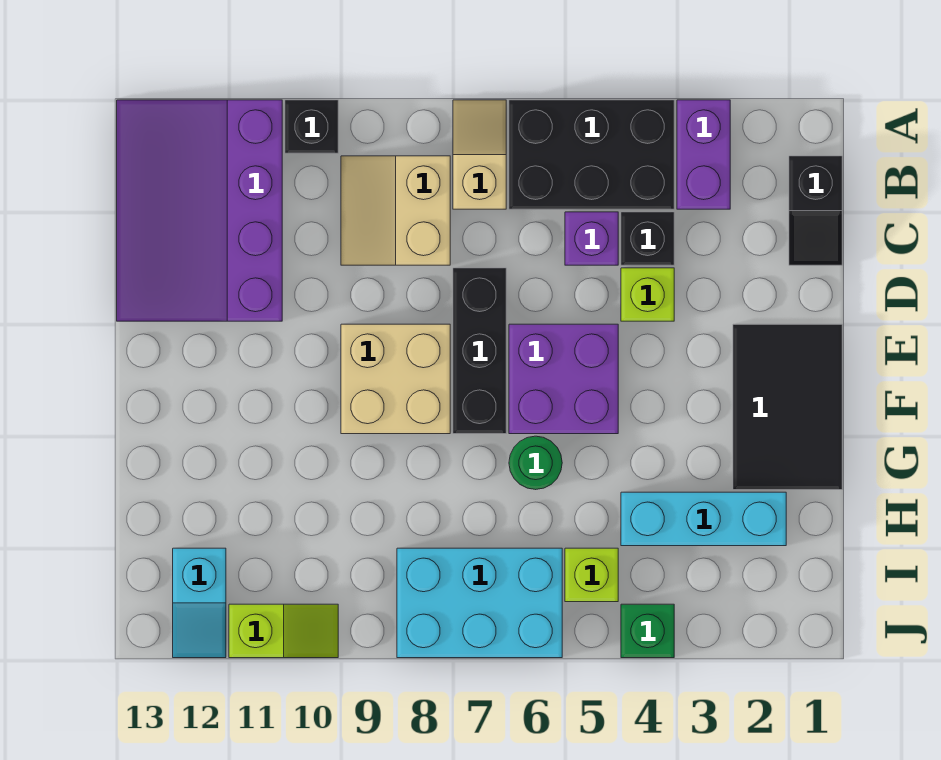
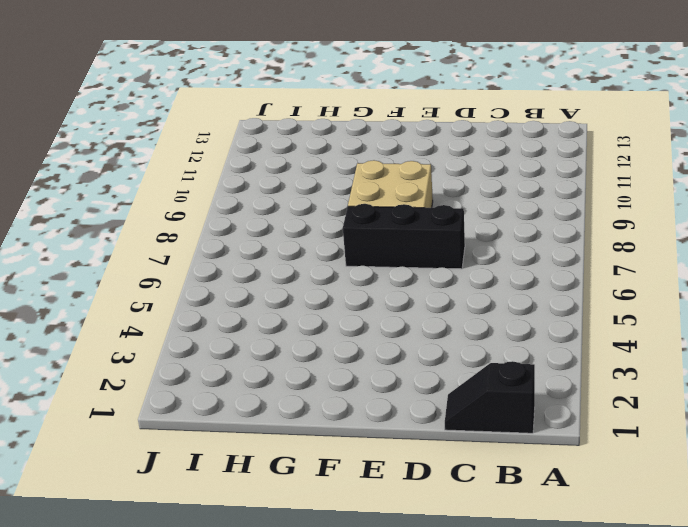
none -> purple brick A3:B3 level 1
none -> black brick A4:B6 level 1
none -> tan slope A7:B7 level 1 top B

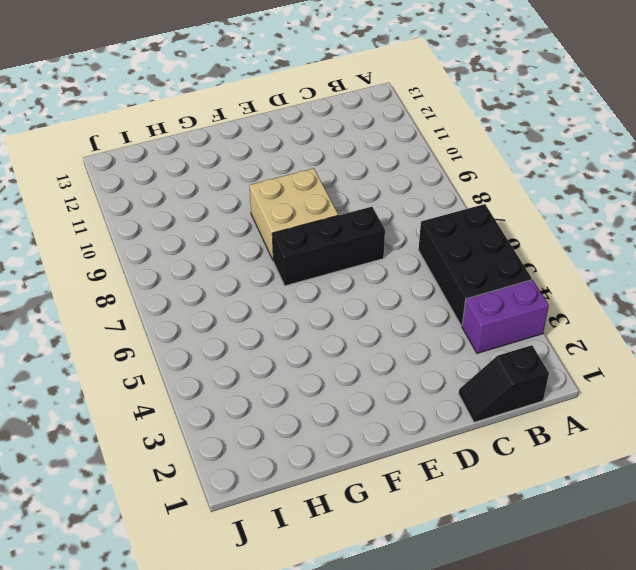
none -> tan slope A7:B7 level 1 top B
none -> black brick A10 level 1
none -> purple slope A11:D13 level 1 top 11

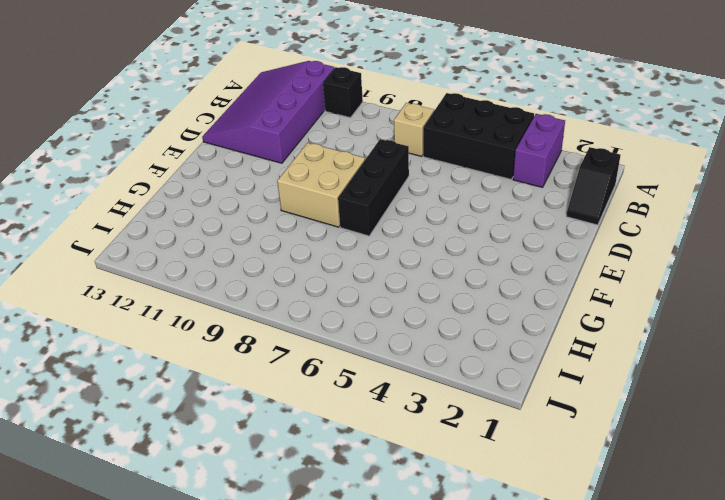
none -> tan slope B8:C9 level 1 top 8
none -> black brick C4 level 1
none -> purple brick C5 level 1

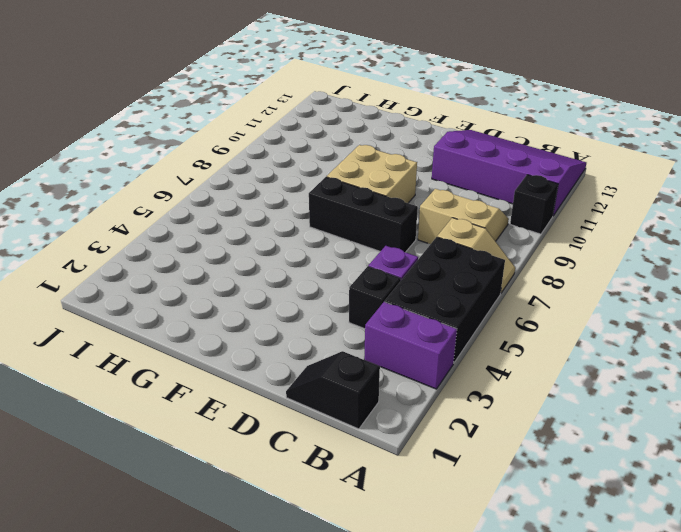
none -> lime brick D4 level 1
none -> black tile E1:G2 level 1
none -> purple brick E5:F6 level 1

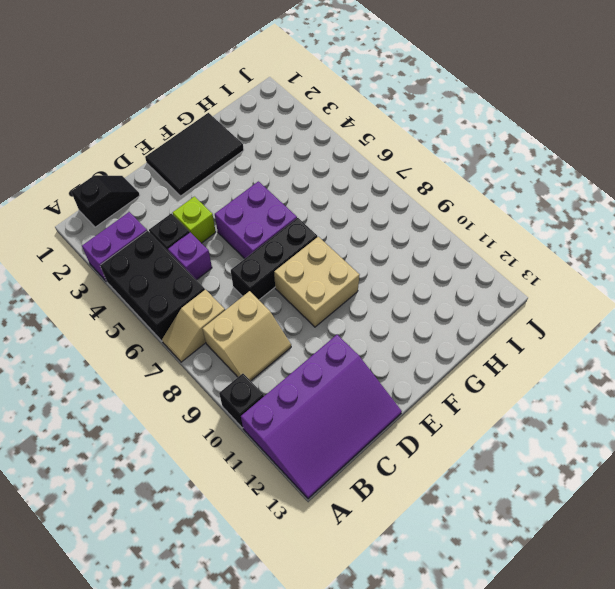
none -> green round brick G6 level 1
none -> cyan brick H2:H4 level 1
none -> lime brick I5 level 1

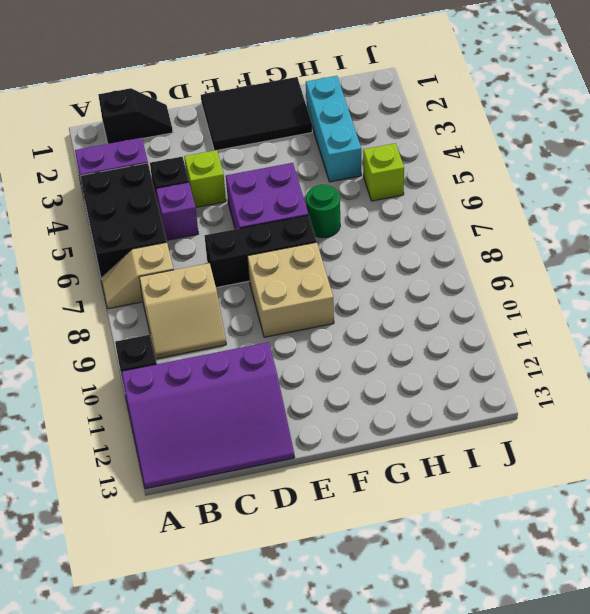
none -> cyan brick I6:J8 level 1
none -> cyan slope I12:J12 level 1 top I
none -> green brick J4 level 1

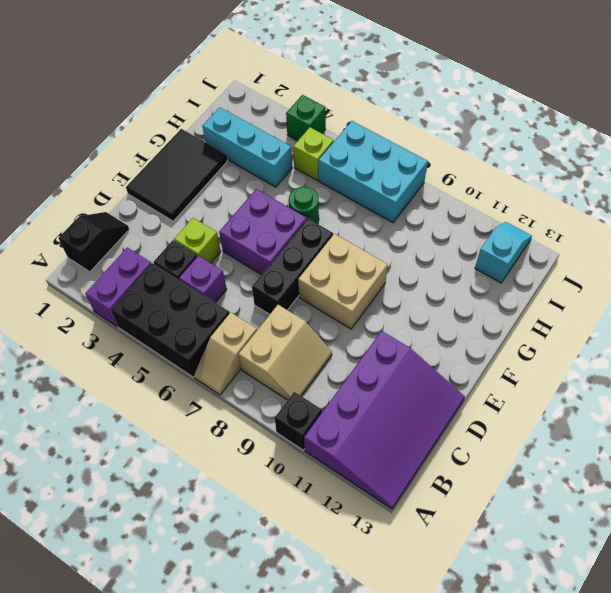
none -> lime slope J10:J11 level 1 top 11

